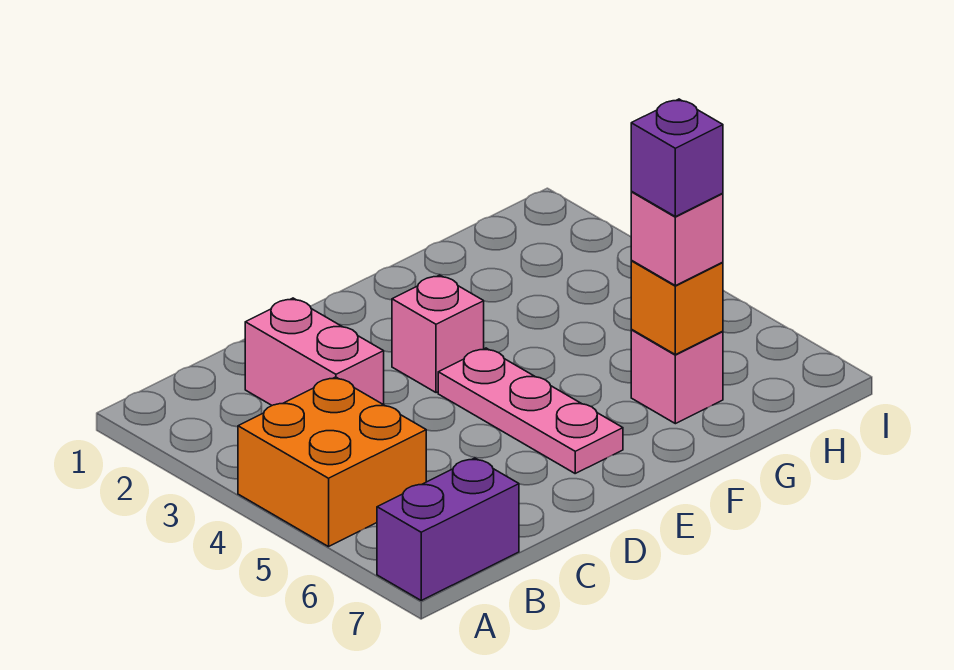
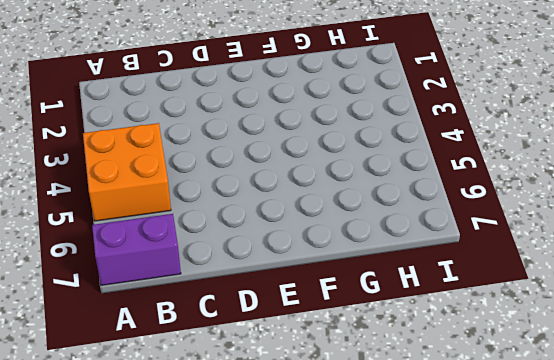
none -> pink brick C2:C3 level 1
none -> pink brick E3 level 1

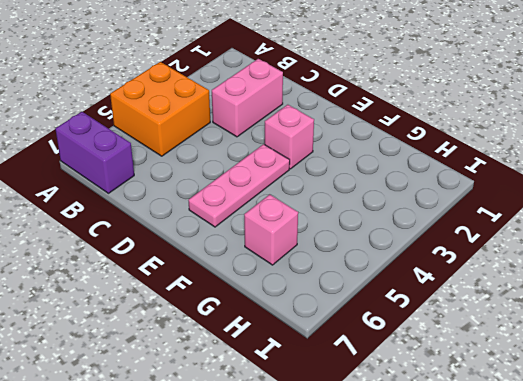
none -> orange brick G6 level 2
none -> pink brick G6 level 3

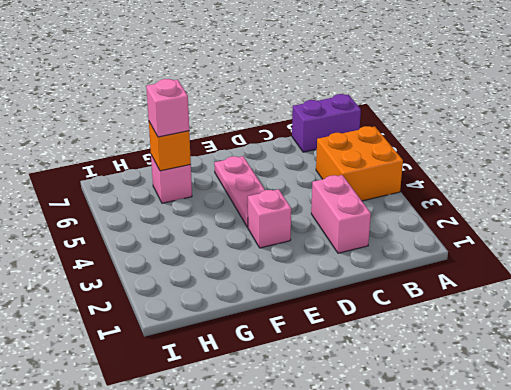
none -> purple brick G6 level 4

